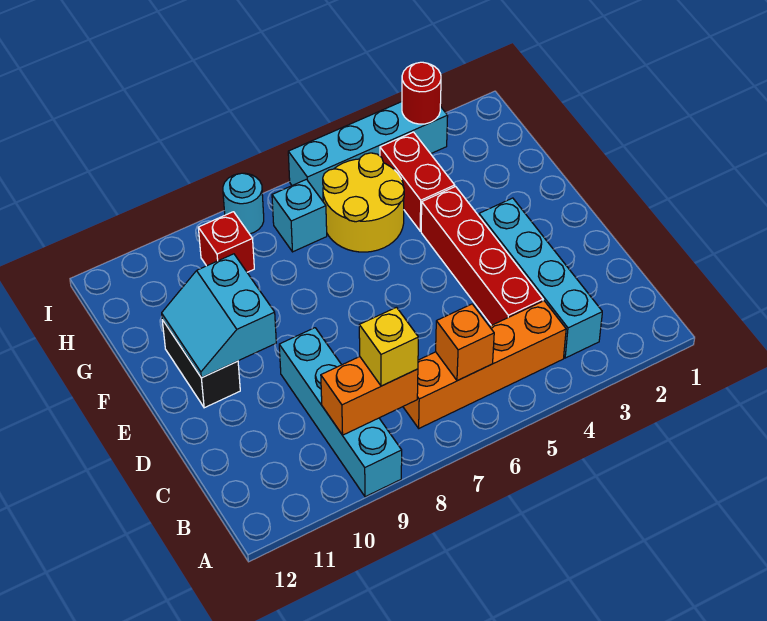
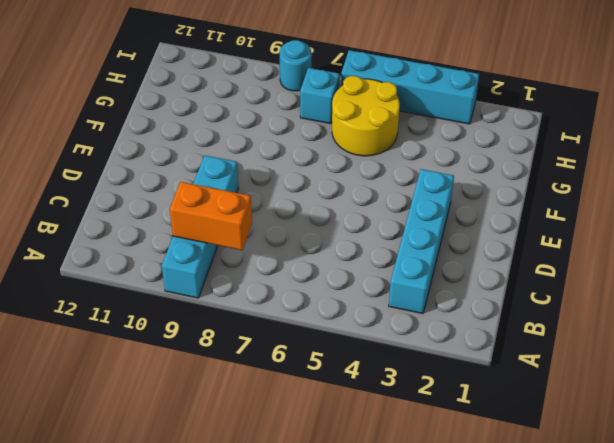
none -> orange brick B4:B7 level 1
none -> red brick C4:F4 level 1
none -> black brick E11:F11 level 1

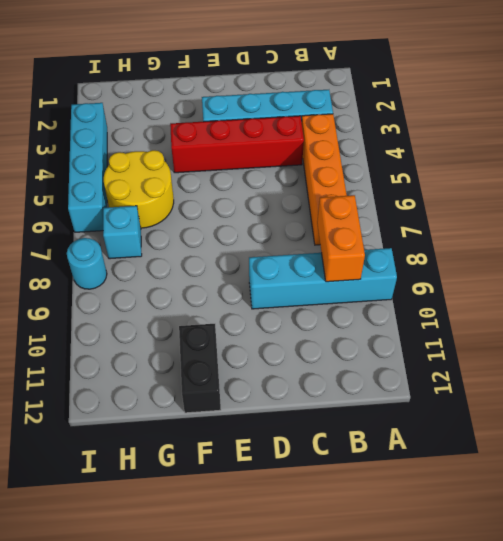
black brick F11:F12 level 1 -> black brick E11:F11 level 1
none -> red brick G4:H4 level 1
none -> red brick H9 level 1
none -> orange brick B6 level 2

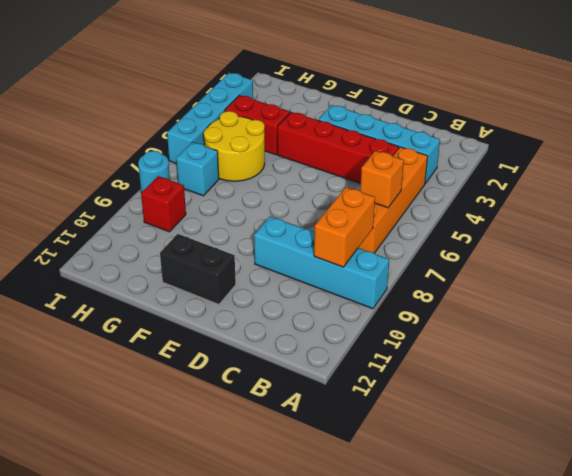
none -> cyan slope E10:F11 level 2 top 10
none -> red round brick I3 level 2
none -> yellow brick B8 level 3

